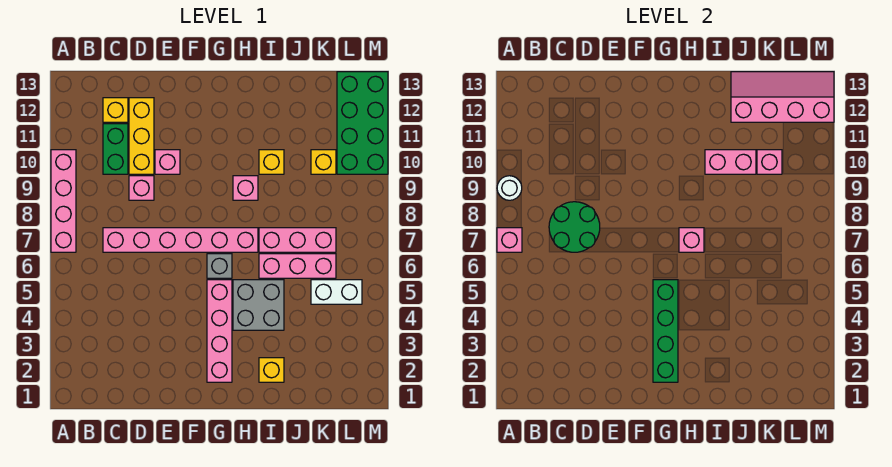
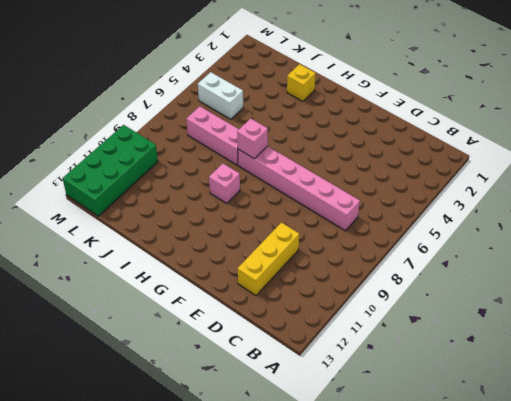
none -> pink brick A7:A10 level 1
none -> green brick C10:C11 level 1
none -> yellow brick C12 level 1

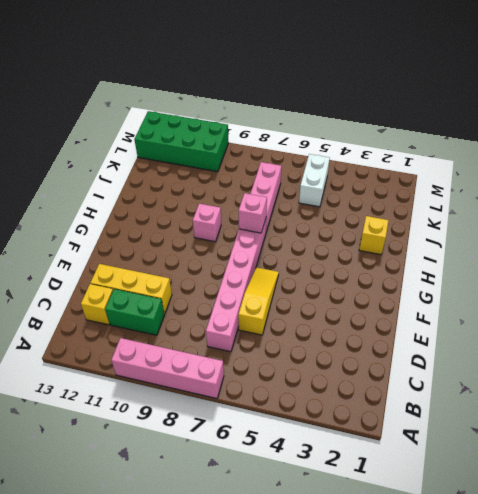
yellow slope D6:F6 level 1 top D -> none
none -> pink brick D9 level 1
none -> pink brick E10 level 1
none -> pink brick G2:G5 level 1

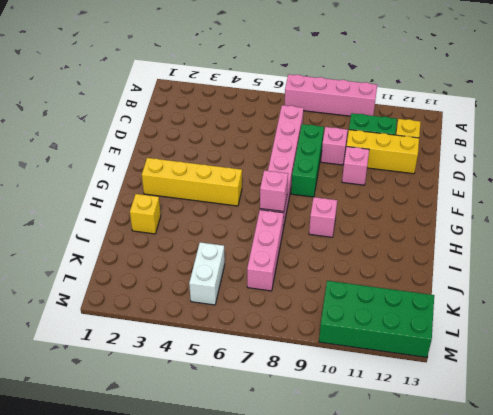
green brick D8:F8 level 1 -> none
yellow brick G2:G5 level 1 -> pink brick G2:G5 level 1
none -> grey brick G6 level 1
none -> grey brick H4:I5 level 1
none -> pink brick I6:K6 level 1

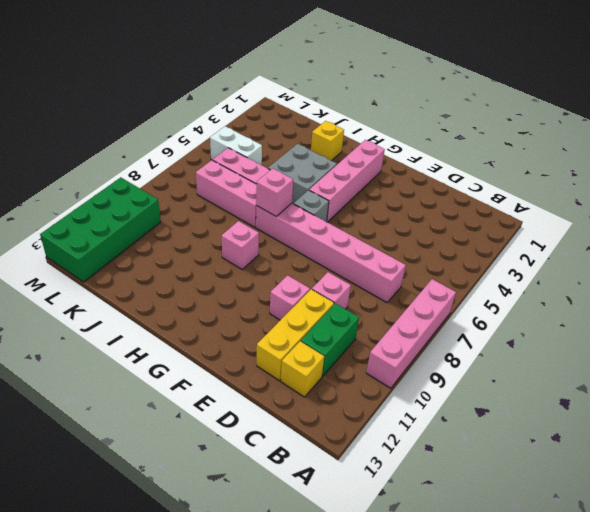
none -> yellow brick I10 level 1
none -> yellow brick K10 level 1
none -> pink brick A7 level 2

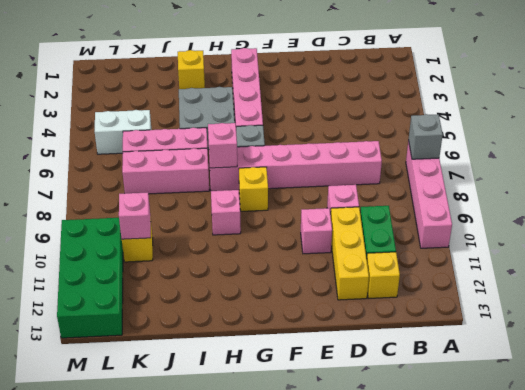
grey brick A7 level 2 -> pink brick A7 level 2
yellow brick G8 level 1 -> yellow brick I10 level 1
none -> white round brick A9 level 2
none -> green round brick C7:D8 level 2
none -> green brick G2:G5 level 2

